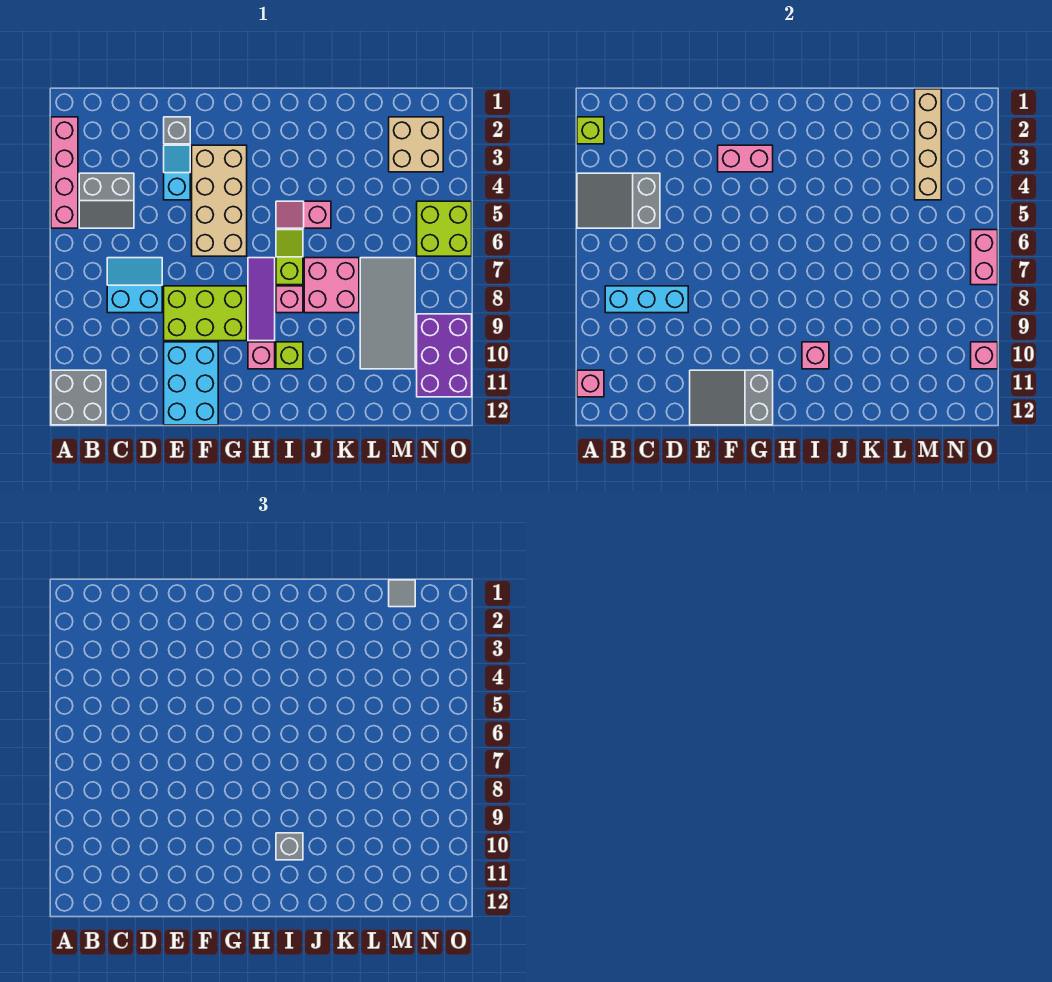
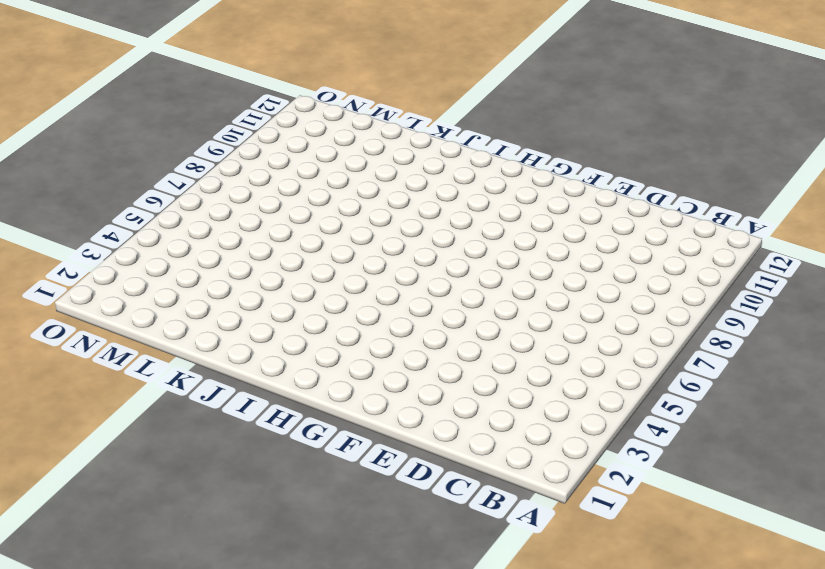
none -> pink brick A2:A5 level 1
none -> grey brick A11:B12 level 1
none -> grey slope B4:C5 level 1 top 4
none -> cyan slope C7:D8 level 1 top 8

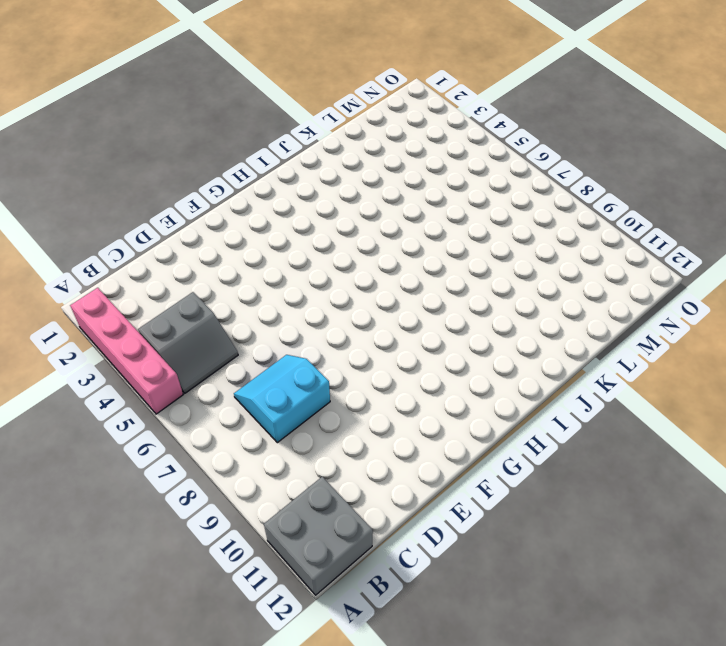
none -> grey brick E2 level 1
none -> cyan slope E3:E4 level 1 top 4
none -> lime brick E8:G9 level 1
none -> cyan brick E10:F12 level 1

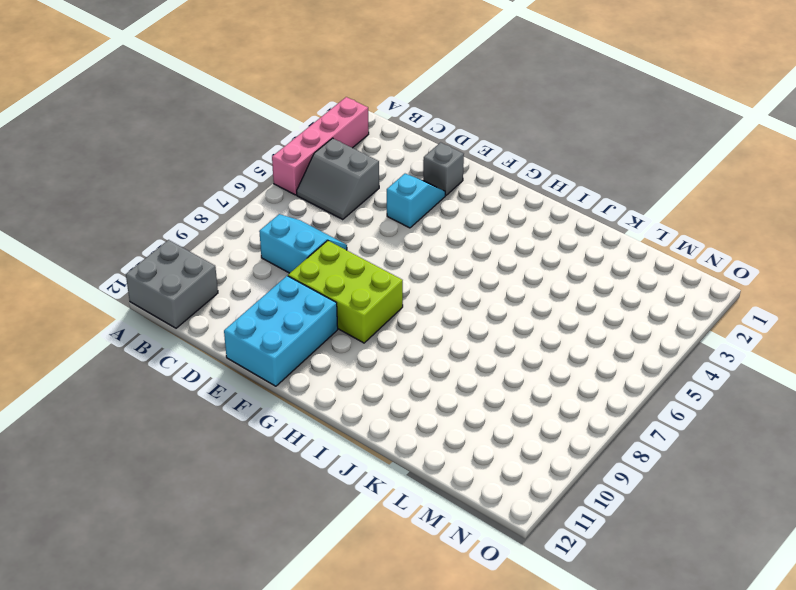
none -> tan brick F3:G6 level 1
none -> purple tile H7:H9 level 1
none -> pink brick H10 level 1
none -> pink slope I5:J5 level 1 top J

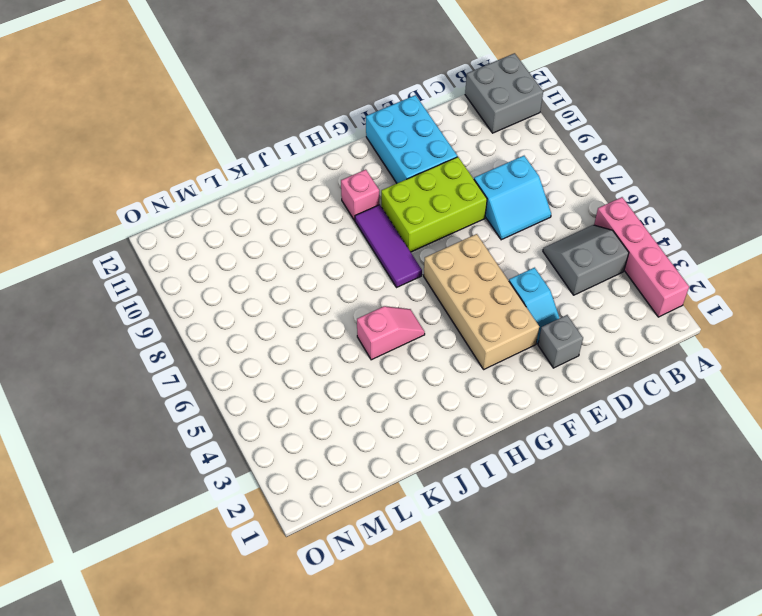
none -> lime slope I6:I7 level 1 top 7
none -> pink brick I8 level 1
none -> lime brick I10 level 1
none -> pink brick J7:K8 level 1

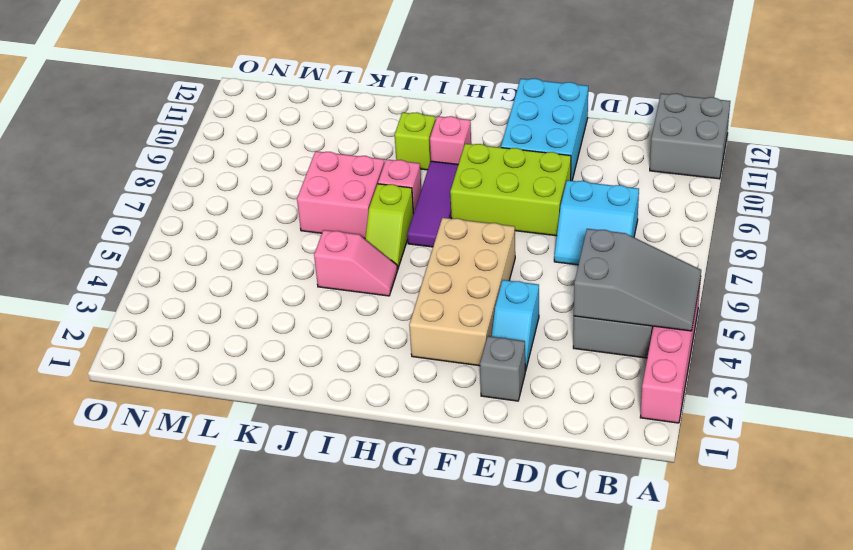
none -> grey tile L7:M10 level 1
none -> tan brick M2:N3 level 1
none -> lime brick N5:O6 level 1
none -> purple brick N9:O11 level 1

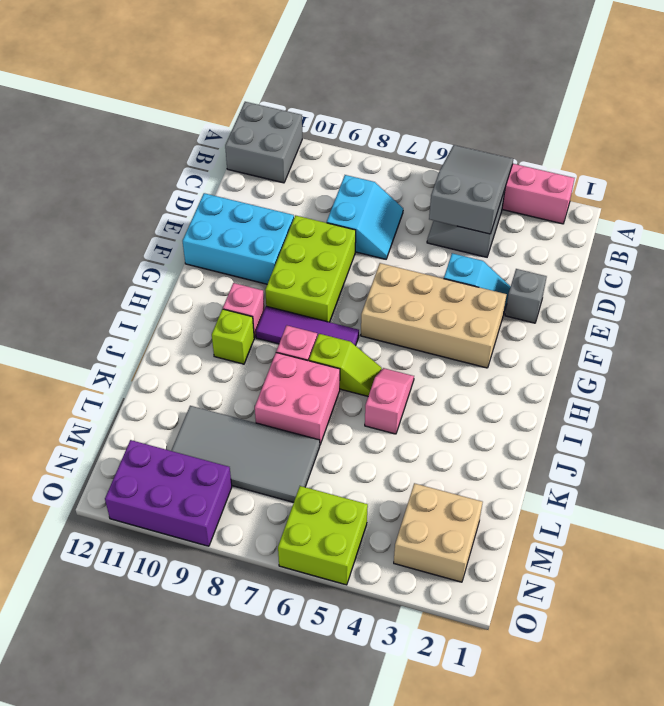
none -> lime brick A2 level 2
none -> pink brick A11 level 2
none -> cyan brick B8:D8 level 2
none -> grey slope E11:G12 level 2 top G

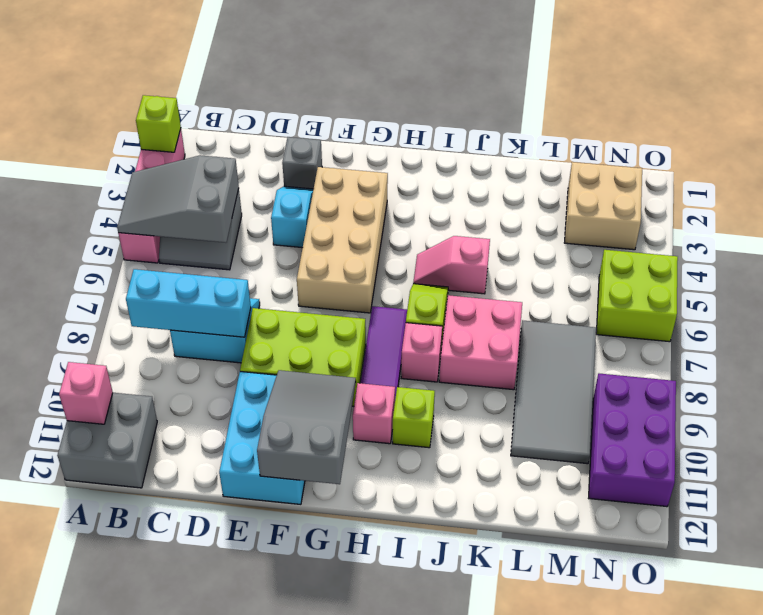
grey slope F10:G12 level 2 top 12 -> grey slope E11:G12 level 2 top G
none -> pink brick F3:G3 level 2
none -> pink brick I10 level 2
none -> tan brick M1:M4 level 2
none -> pink brick O6:O7 level 2

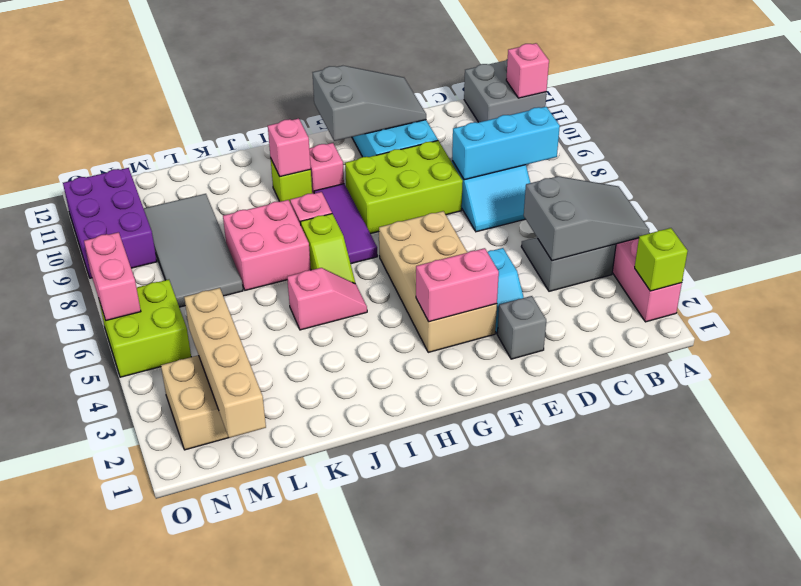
none -> pink brick O10 level 2
none -> grey brick I10 level 3
none -> grey tile M1 level 3

